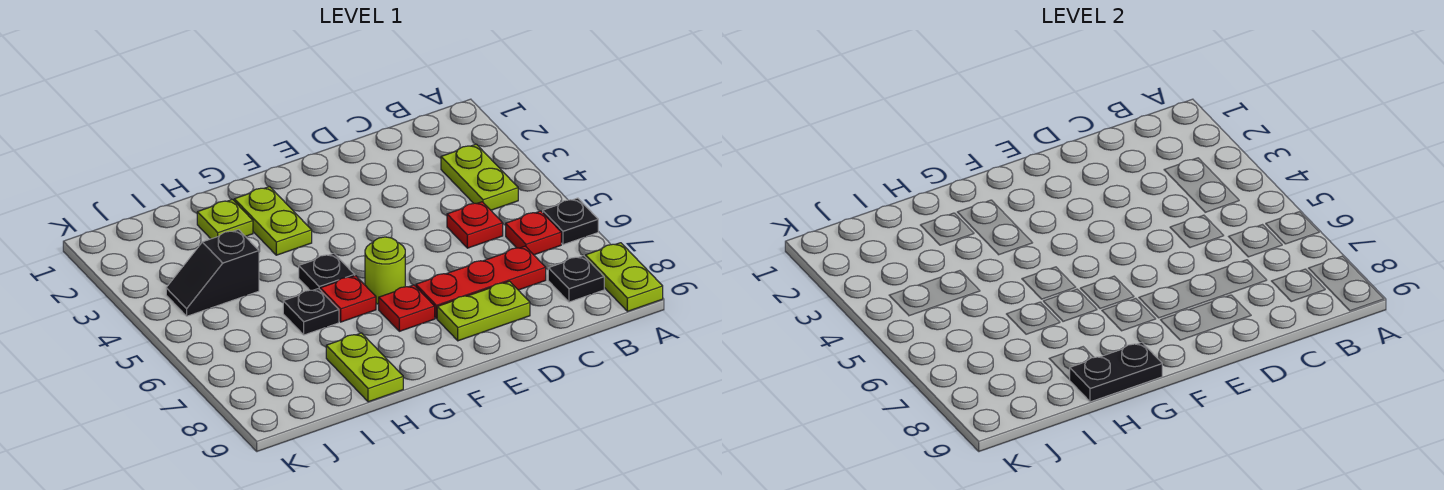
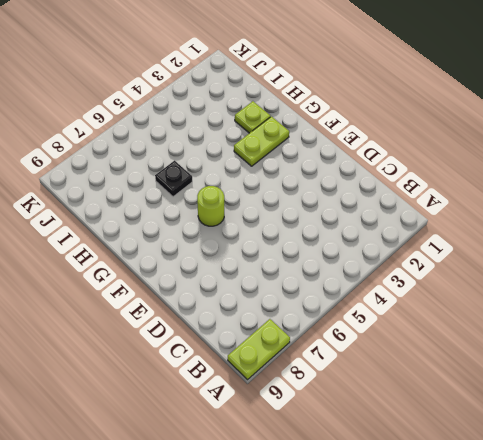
none -> black plate A6 level 1
none -> lime plate B3:B4 level 1
none -> red plate B6 level 1

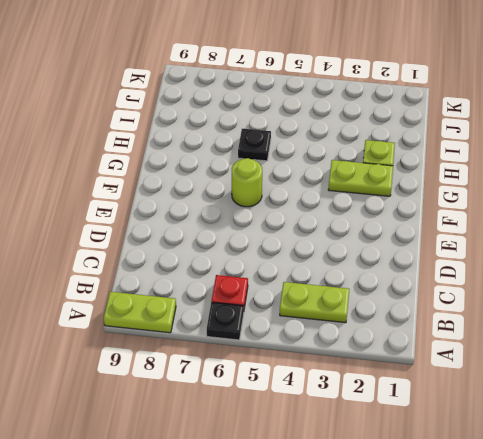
none -> black plate B8 level 1
none -> red plate C5 level 1
none -> red plate C7:E7 level 1

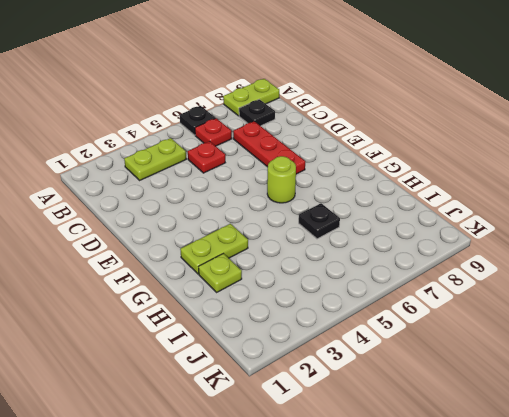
none -> lime plate D8:E8 level 1
none -> red plate F7 level 1
none -> black plate G5 level 1

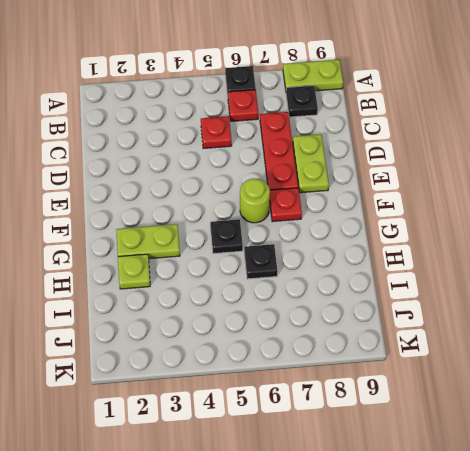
none -> lime plate B3:B4 level 1
none -> red plate G6 level 1
none -> lime plate H8:H9 level 1

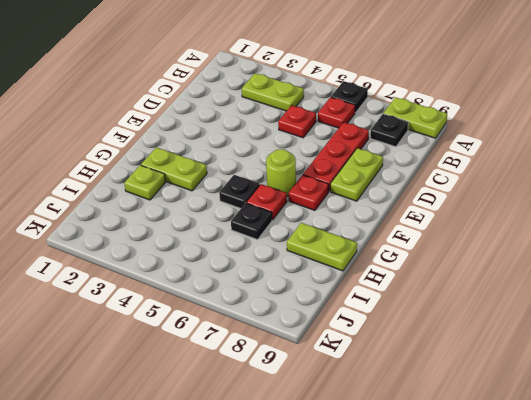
none -> black slope I4:J4 level 1 top I
none -> black plate G9:H9 level 2

